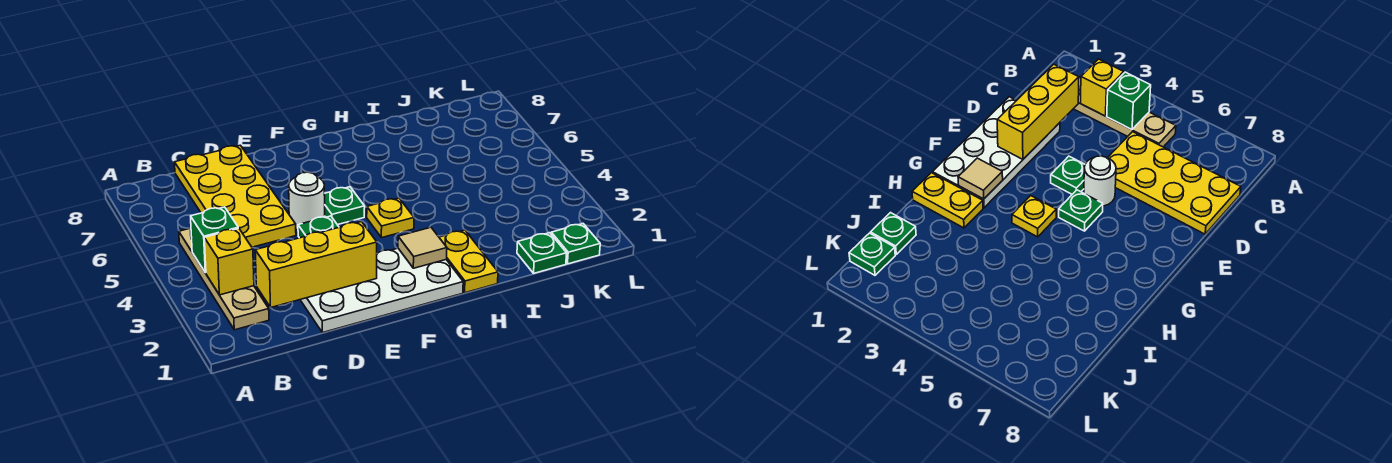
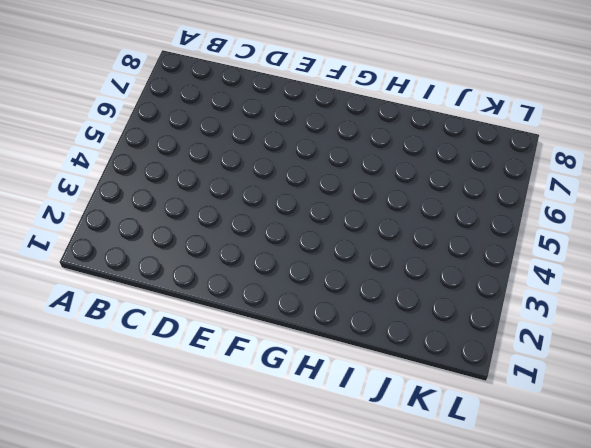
none -> tan plate B2:B5 level 1
none -> yellow plate C5:D8 level 1
none -> white plate D1:G2 level 1

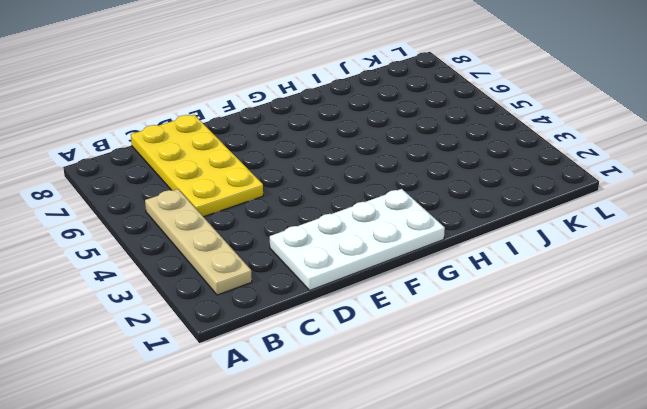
none -> green plate E4 level 1
none -> white round brick E5 level 1
none -> green plate F5 level 1

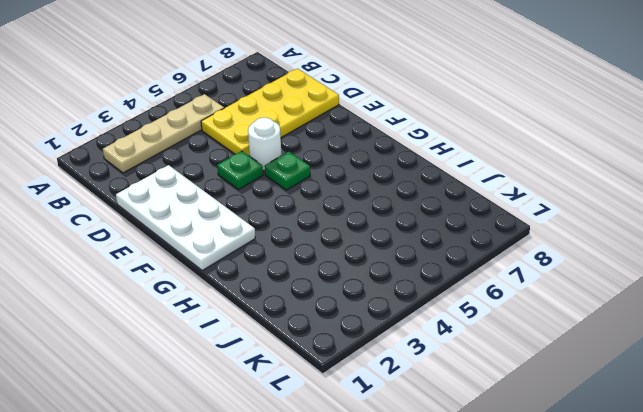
none -> yellow plate G4 level 1
none -> yellow plate H1:H2 level 1
none -> green plate J1 level 1

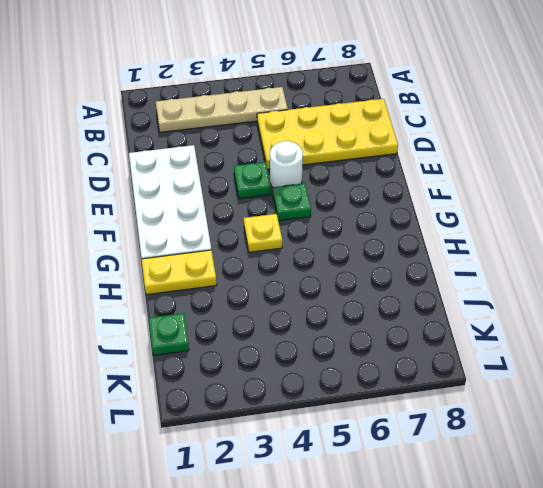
none -> green plate K1 level 1
none -> yellow brick B3 level 2
none -> green brick B4 level 2

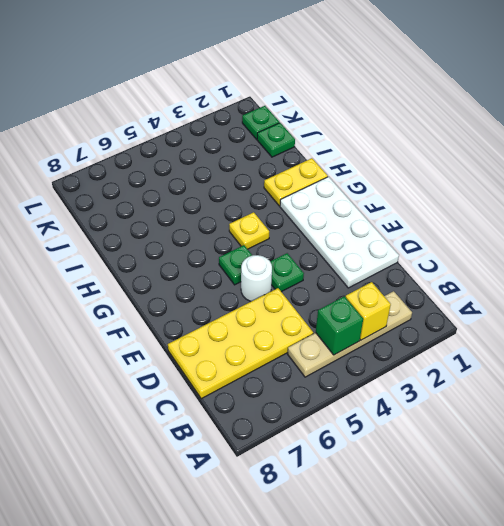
none -> yellow brick C2:E2 level 2
none -> tan tile G2 level 2

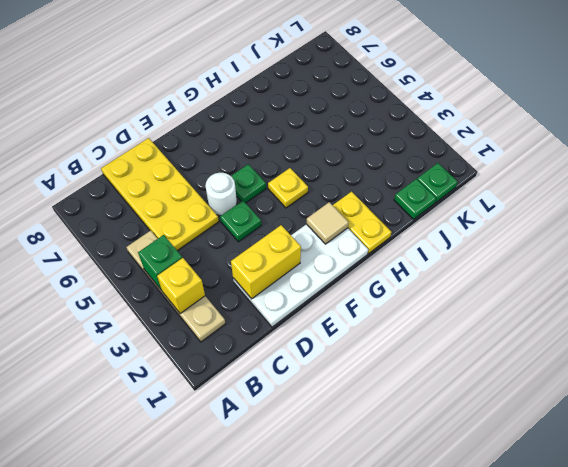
yellow brick D2:E2 level 2 -> yellow brick C2:E2 level 2

